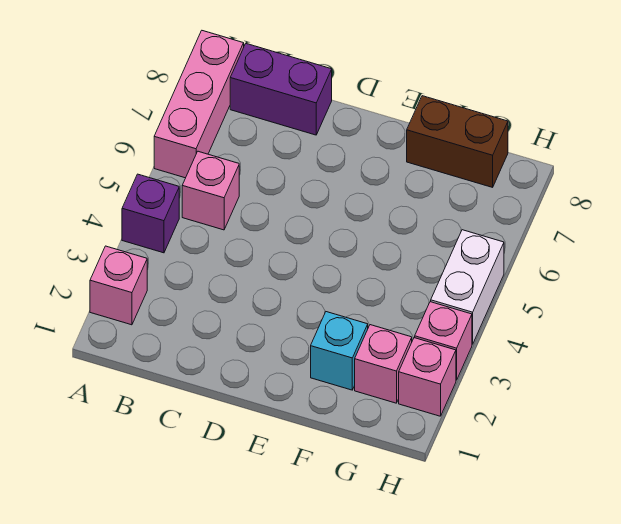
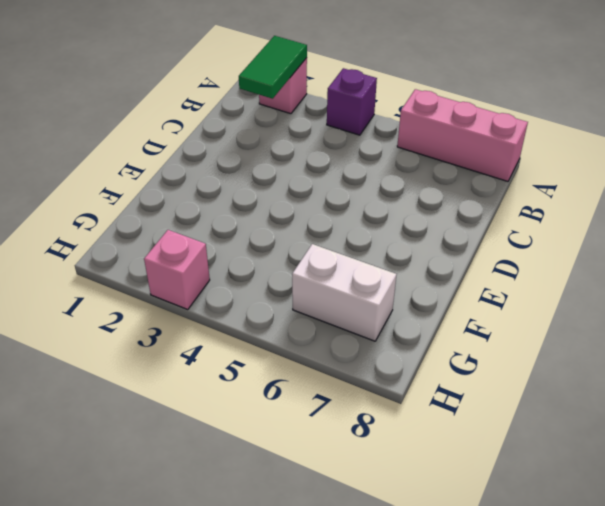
green tile A2:B2 level 2 -> none
white brick G6:G7 level 1 -> white brick H4:H5 level 1
none -> pink brick B5 level 1
none -> purple brick B8:C8 level 1

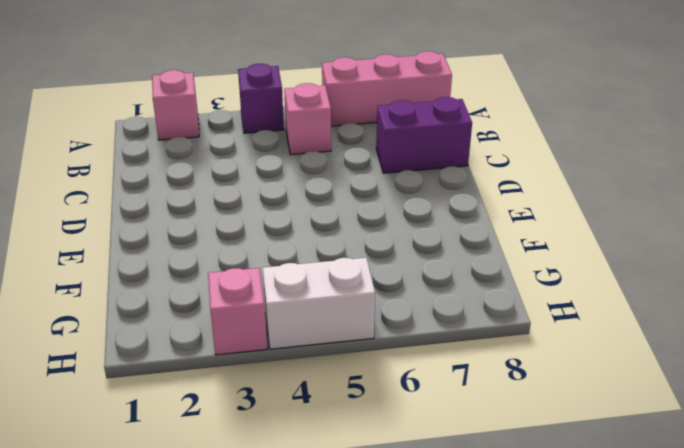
purple brick C7:C8 level 1 -> purple brick B8:C8 level 1
none -> cyan brick F2 level 1
none -> brown brick F8:G8 level 1

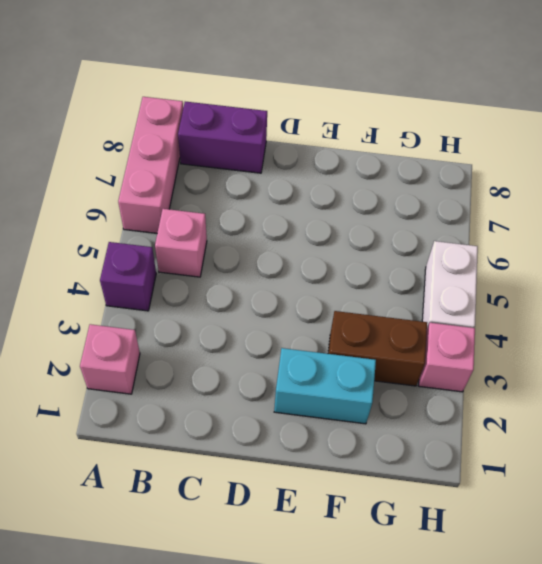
cyan brick E2:F2 level 1 -> cyan brick F2 level 1
brown brick F3:G3 level 1 -> brown brick F8:G8 level 1
none -> pink brick G2 level 1
none -> pink brick H2 level 1

